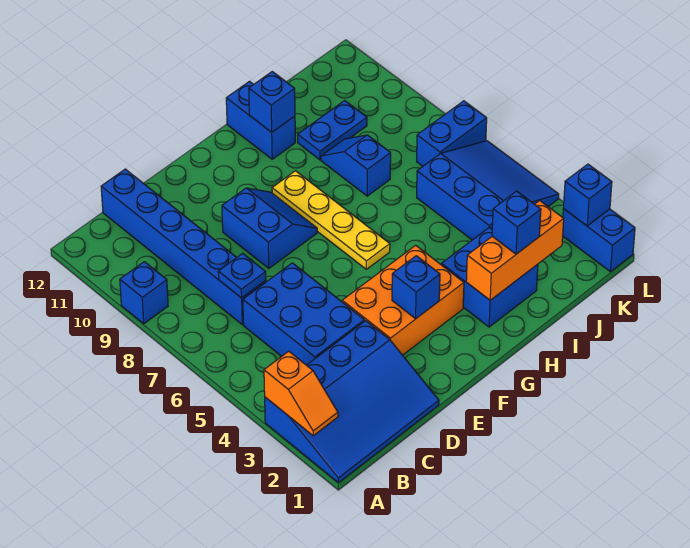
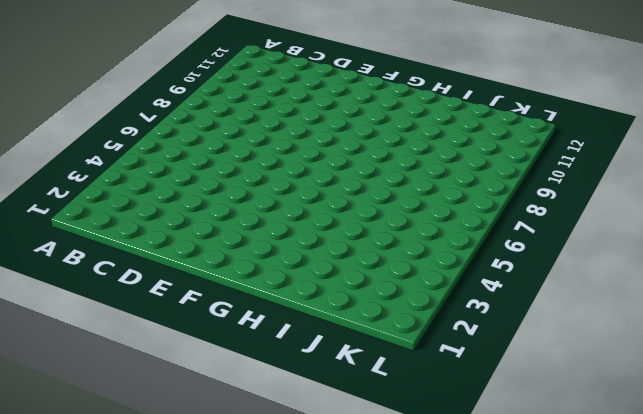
none -> blue slope A1:D3 level 1 top 3
none -> blue brick A9 level 1
none -> blue brick C4:D6 level 1

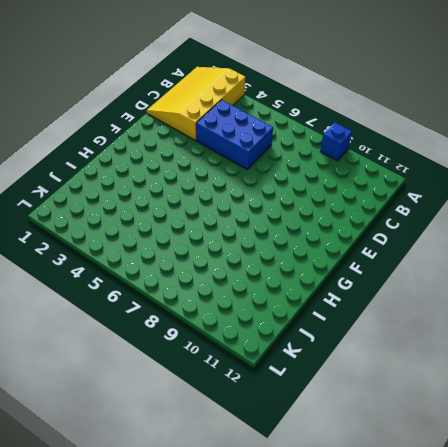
yellow slope A1:D3 level 1 top 3 -> blue slope A1:D3 level 1 top 3
none -> blue brick C7:C12 level 1
none -> orange brick E3:G4 level 1
none -> blue slope E8:F9 level 1 top E

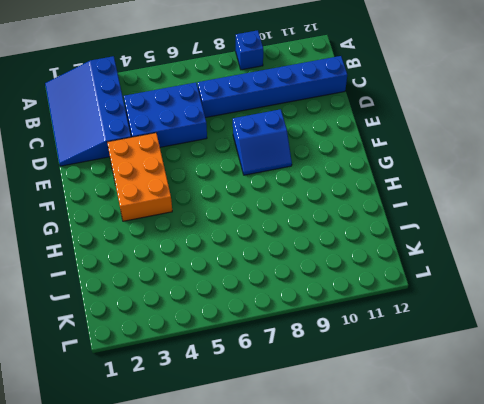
none -> yellow plate G6:G9 level 1
none -> blue brick H2:I3 level 1
none -> blue brick H11:H12 level 1

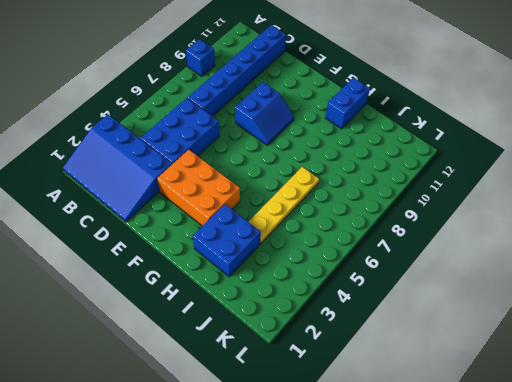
yellow plate I4:I7 level 1 -> yellow plate G6:G9 level 1
none -> blue slope I8:I9 level 1 top 8
none -> blue plate I10:J10 level 1
none -> blue slope J4:L6 level 1 top J

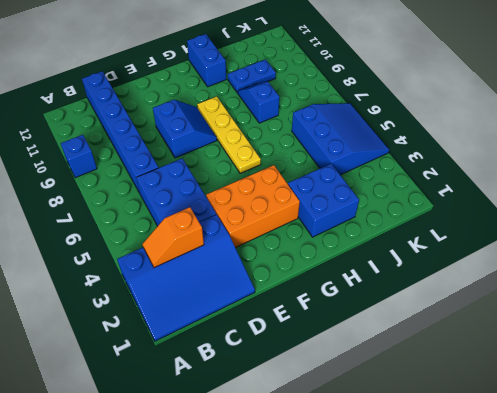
orange slope B3:C3 level 2 top C -> orange slope A2:A3 level 2 top 3
none -> blue brick K7:L7 level 1
none -> blue brick L1:L2 level 1
none -> blue plate C7 level 2

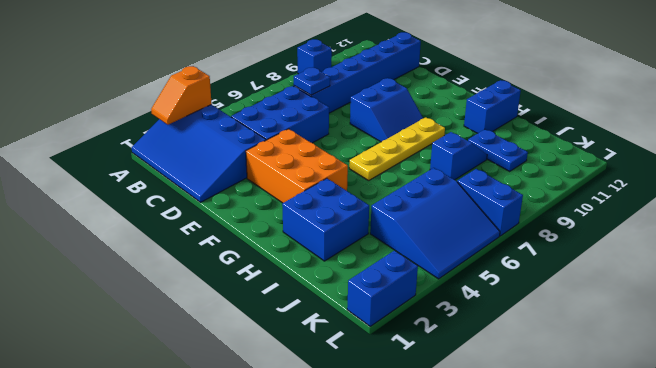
none -> blue brick F3 level 2
none -> orange brick H2:J2 level 2
none -> blue brick H11 level 2

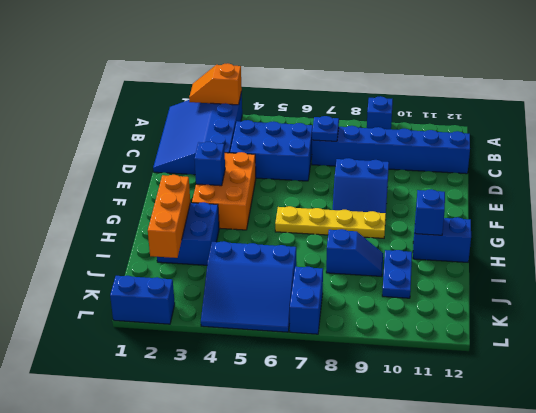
none -> blue brick L2 level 2
none -> blue brick I2 level 3

